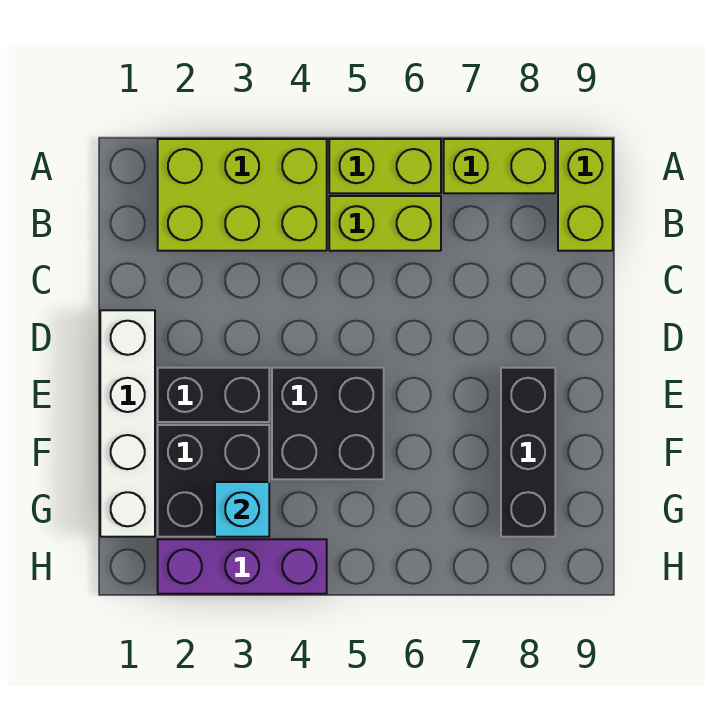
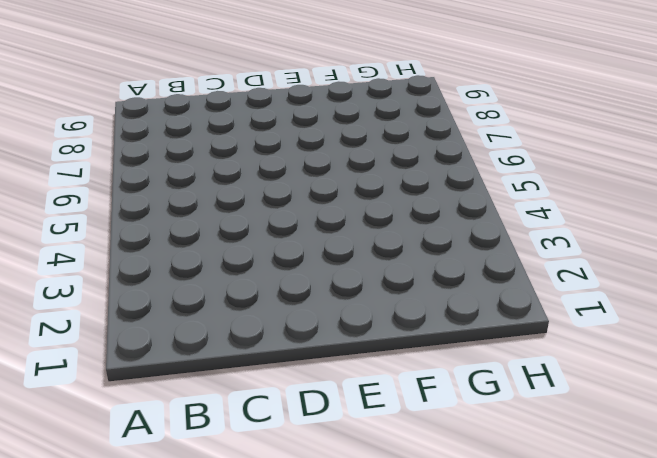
none -> lime brick A2:B4 level 1
none -> lime brick A5:A6 level 1
none -> lime brick A7:A8 level 1

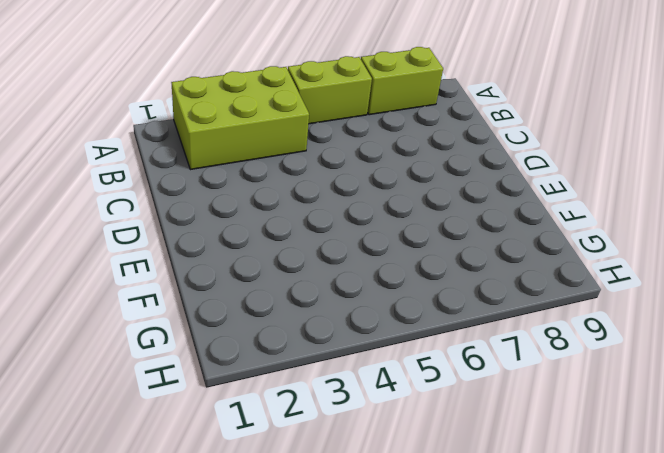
none -> lime brick A9:B9 level 1
none -> lime brick B5:B6 level 1
none -> white brick D1:G1 level 1

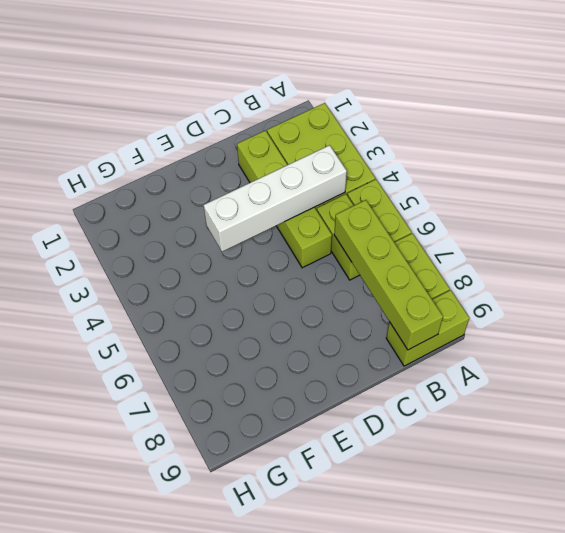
white brick B4:E4 level 2 -> white brick D1:G1 level 1
lime brick B6:B9 level 2 -> none
lime brick C2:C5 level 1 -> none
none -> black brick E2:E3 level 1
none -> black brick E4:F5 level 1
none -> black brick E8:G8 level 1

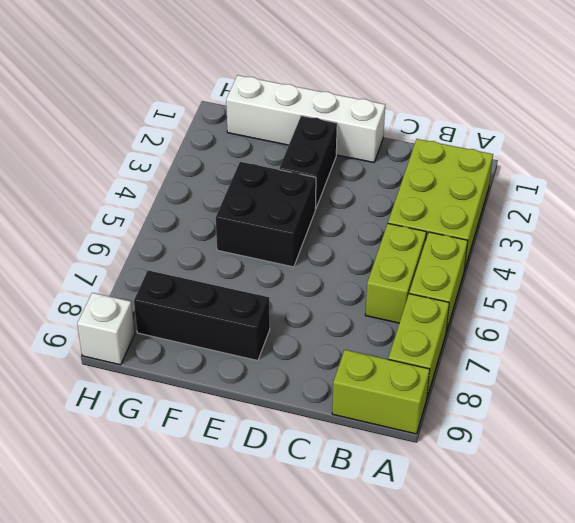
white brick H9 level 1 -> none
none -> black brick F2:G3 level 1
none -> purple brick H2:H4 level 1
none -> cyan brick G3 level 2

